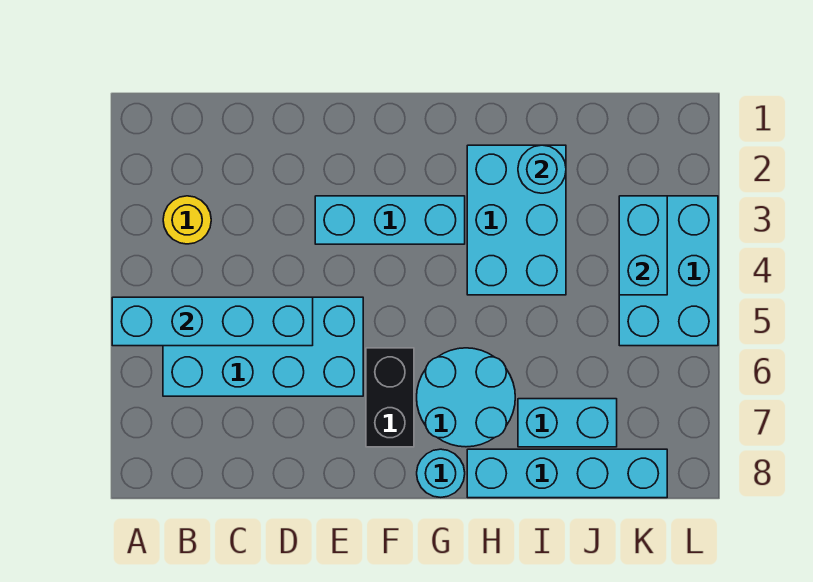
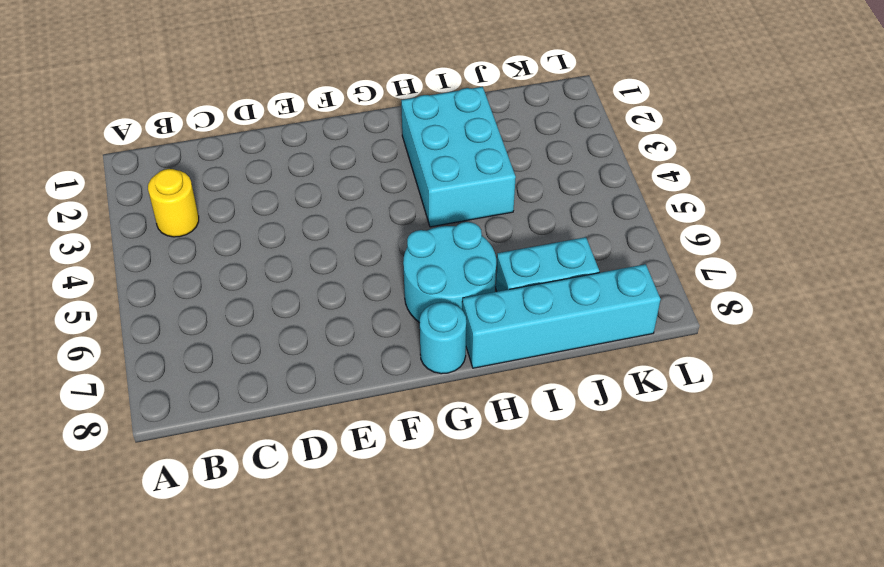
none -> cyan brick B5:E6 level 1
none -> cyan brick E3:G3 level 1
none -> black brick F6:F7 level 1

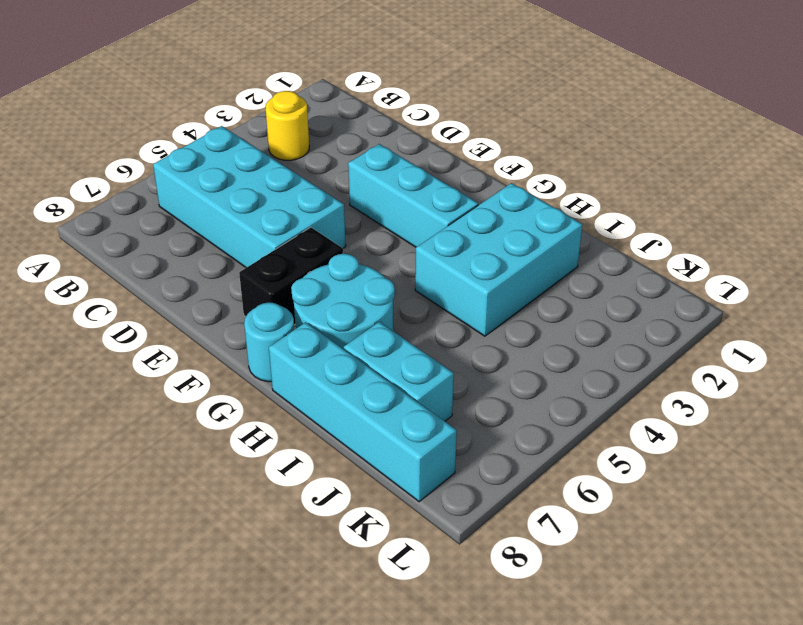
none -> cyan brick K3:L5 level 1
none -> cyan brick A5:D5 level 2
none -> cyan round brick I2 level 2

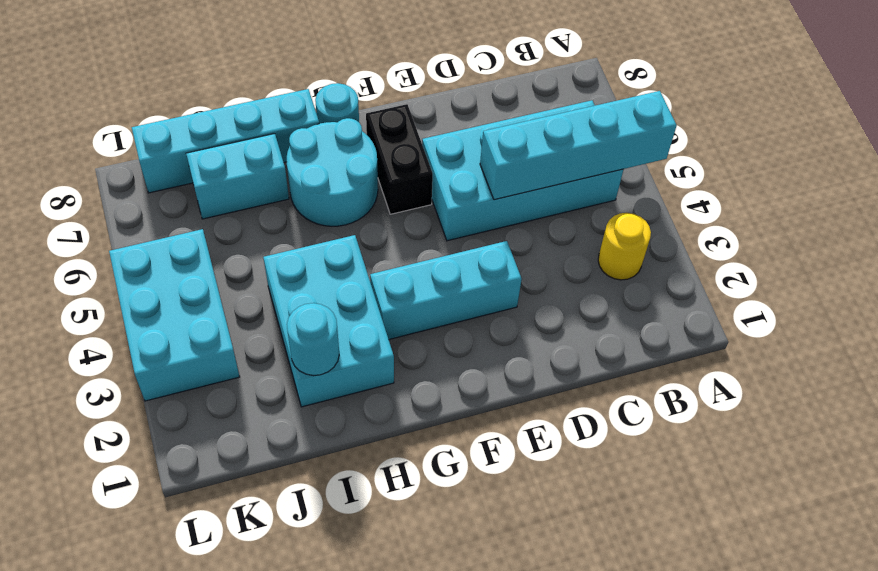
none -> cyan brick K3:K4 level 2

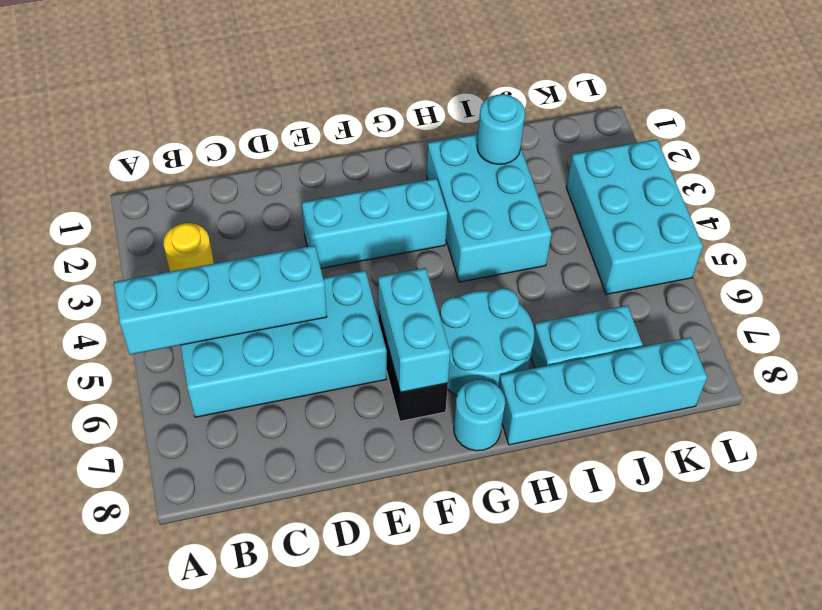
cyan brick F6:F7 level 2 -> cyan brick K3:K4 level 2

